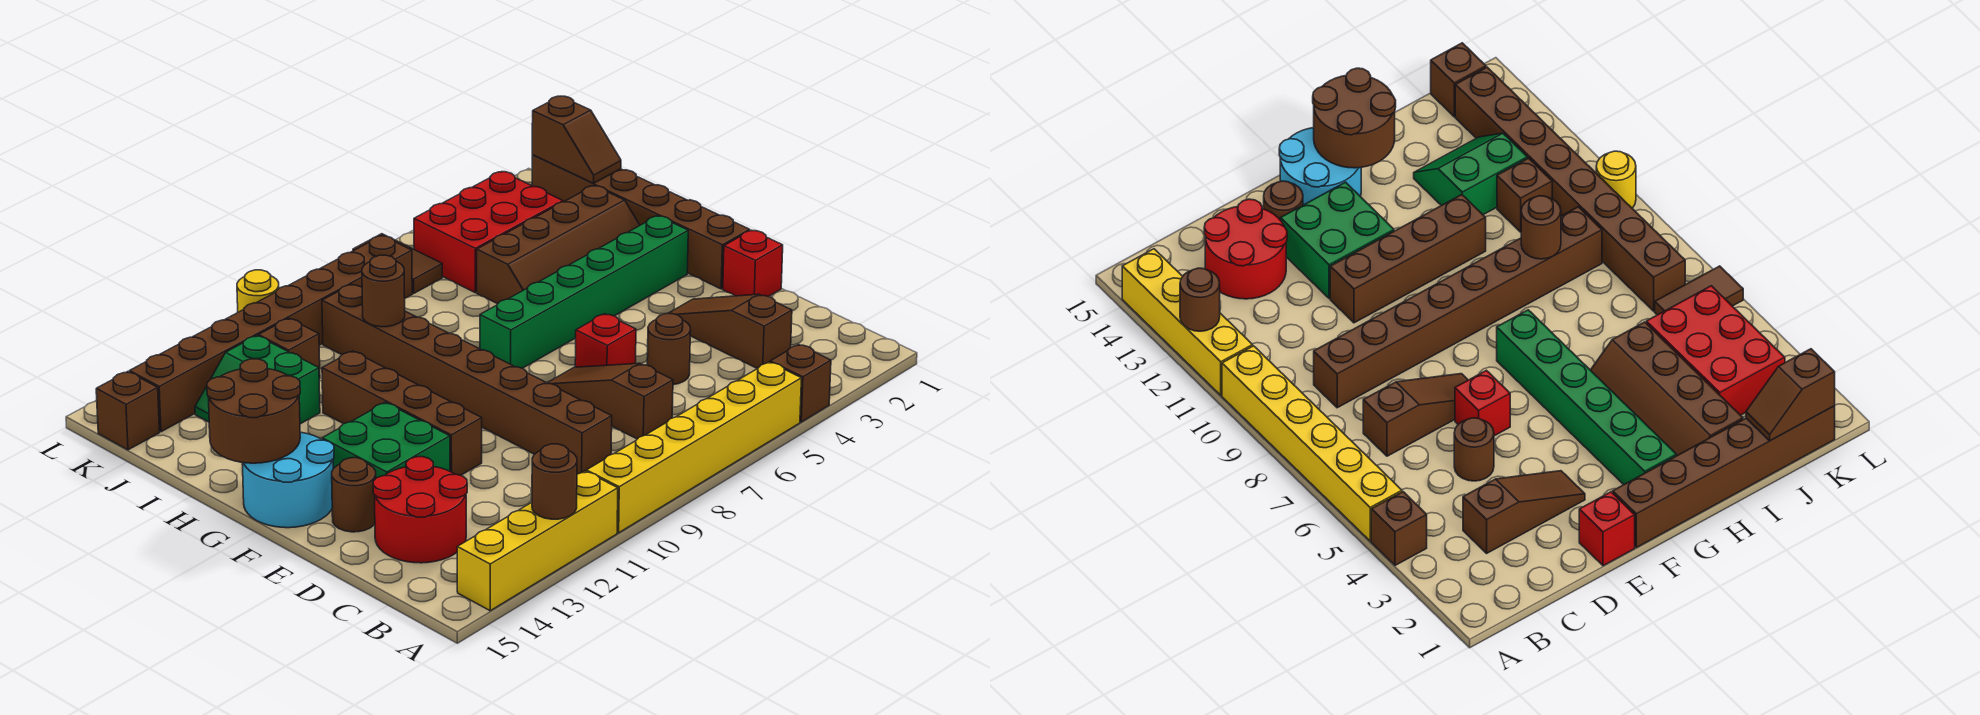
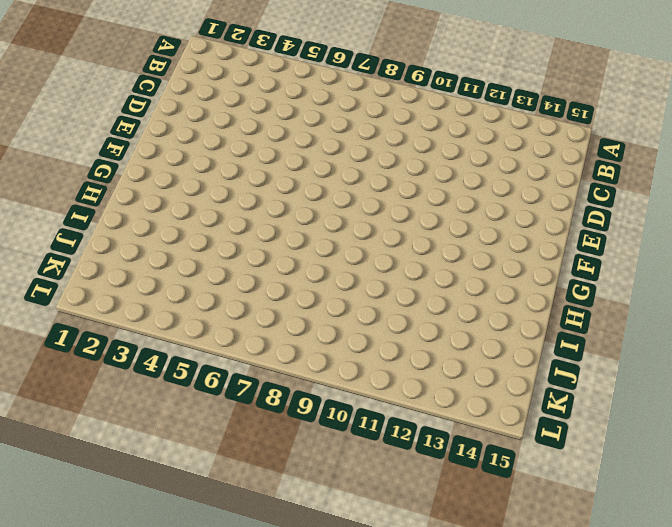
none -> brown brick A4 level 1
none -> yellow brick A5:A10 level 1
none -> yellow brick A11:A14 level 1

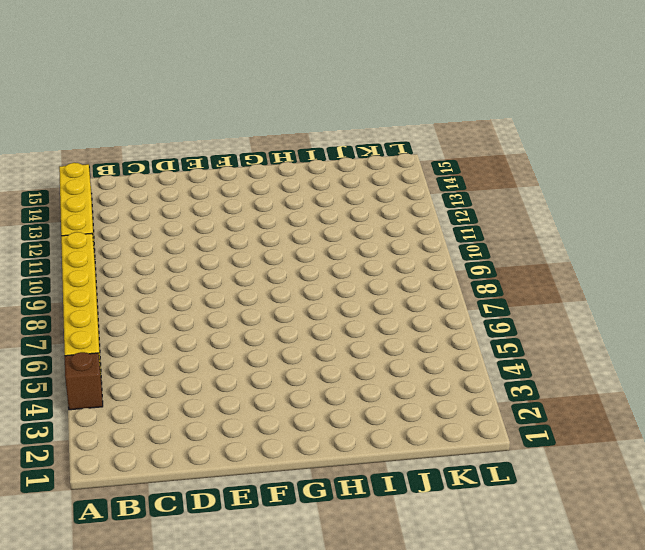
none -> brown slope C3:E3 level 1 top C
none -> brown slope C7:E7 level 1 top C
none -> brown brick C9:J9 level 1

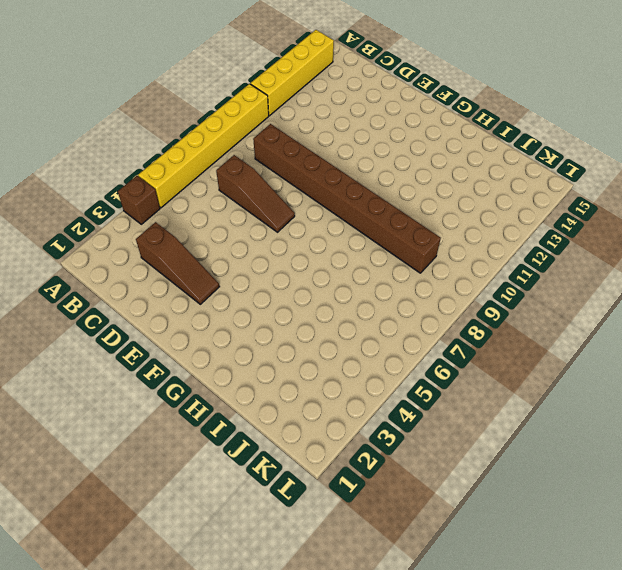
none -> red round brick C13:D14 level 1
none -> brown round brick D5 level 1
none -> red brick E1 level 1

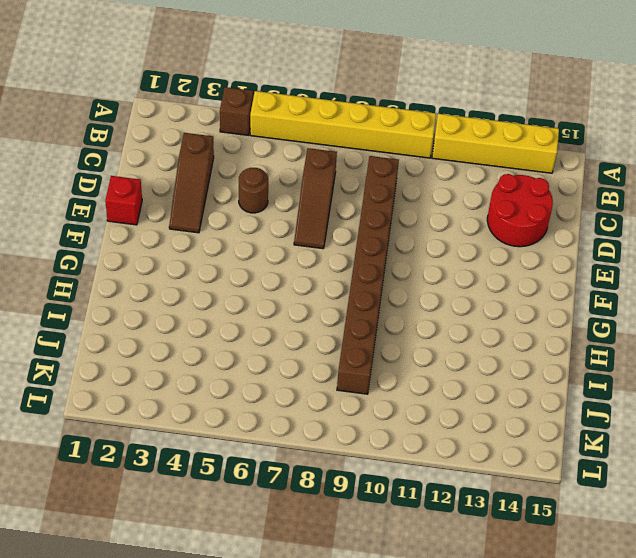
none -> red brick E6 level 1
none -> brown brick E11:H11 level 1
none -> green brick E12:F13 level 1

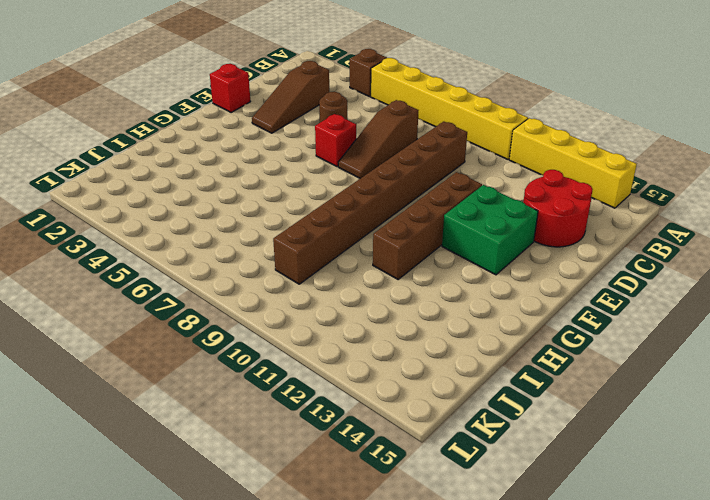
none -> brown round brick E14 level 1
none -> brown brick F1:K1 level 1
none -> cyan round brick F14:G15 level 1

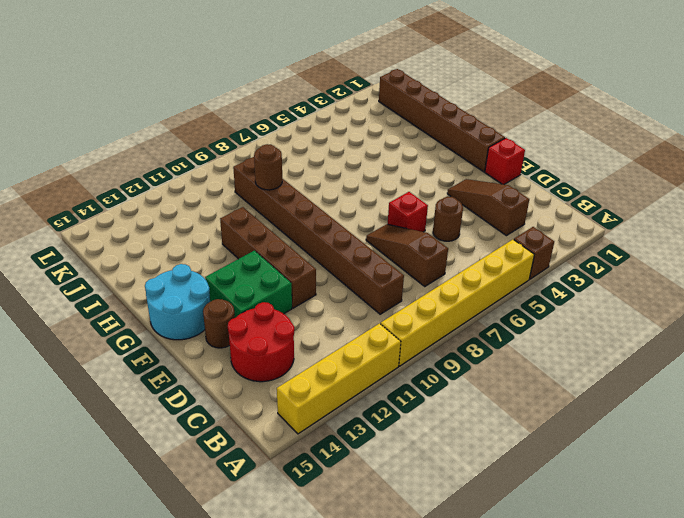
none -> green brick G2:G7 level 1
none -> brown slope H2:I5 level 1 top I
none -> green slope I12:J13 level 1 top 12

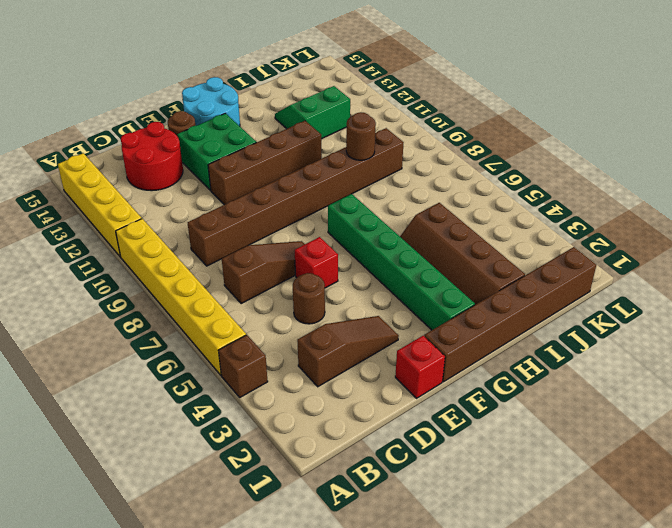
none -> red brick J3:K5 level 1
none -> brown brick J11 level 1
none -> brown tile K6:L6 level 1

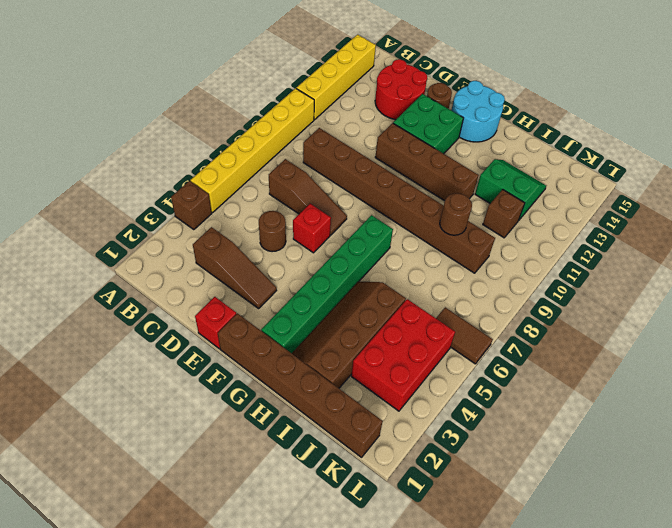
none -> brown brick K7:K14 level 1
none -> brown brick K15 level 1
none -> yellow round brick L10 level 1

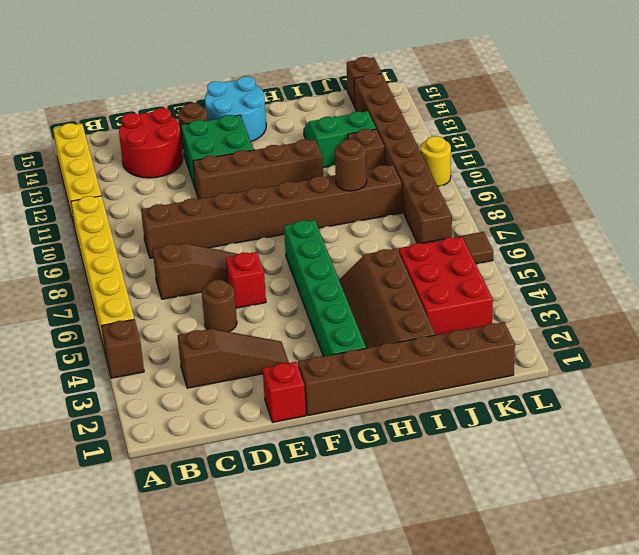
none -> brown round brick A12 level 2
none -> brown round brick G14:H15 level 2
none -> brown slope J1:K1 level 2 top K

